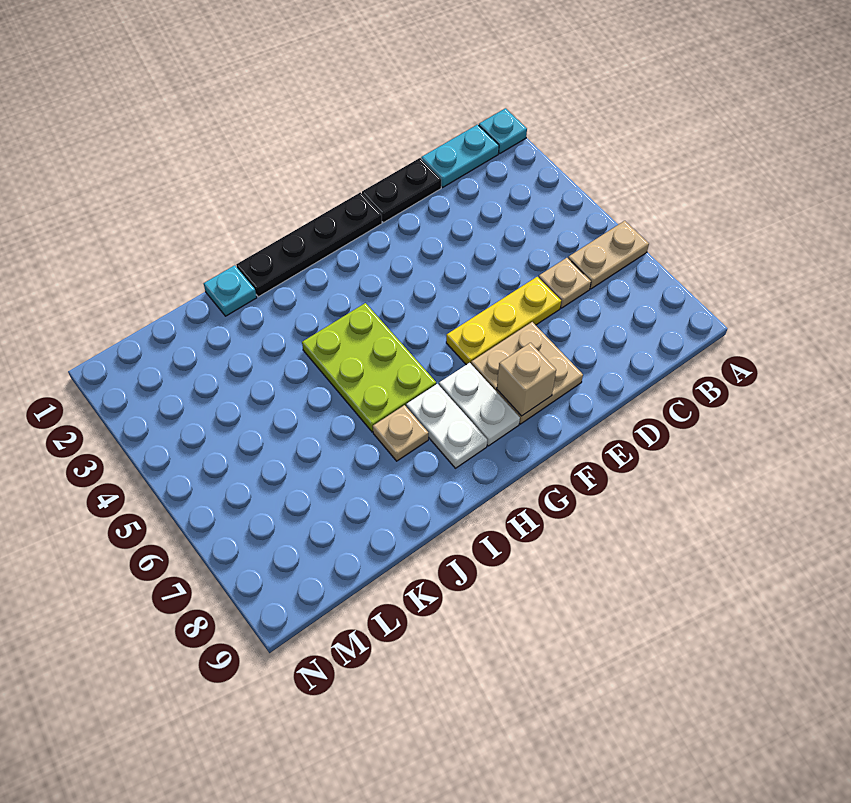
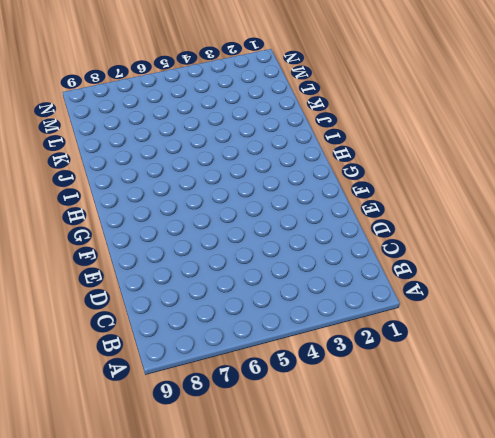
none -> cyan plate A1 level 1
none -> tan plate A6:B6 level 1
none -> cyan plate B1:C1 level 1

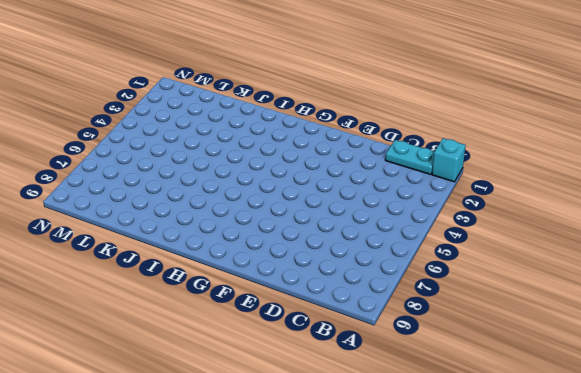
cyan brick A1 level 1 -> cyan plate A1 level 1
none -> tan plate A6:B6 level 1
none -> tan plate C6 level 1
none -> black plate D1:E1 level 1

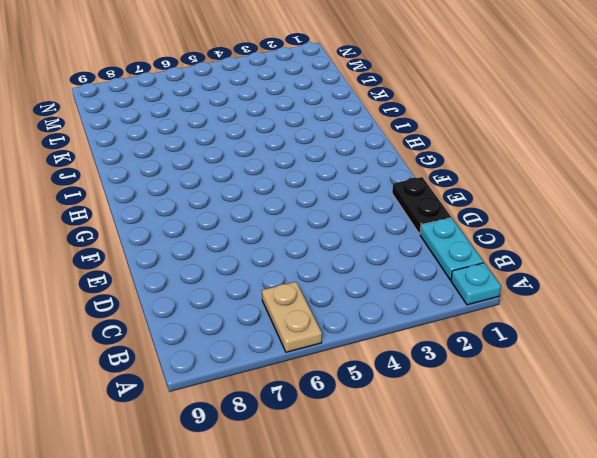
none -> tan plate C6 level 1
none -> yellow plate D6:F6 level 1
none -> tan plate E7:F8 level 1

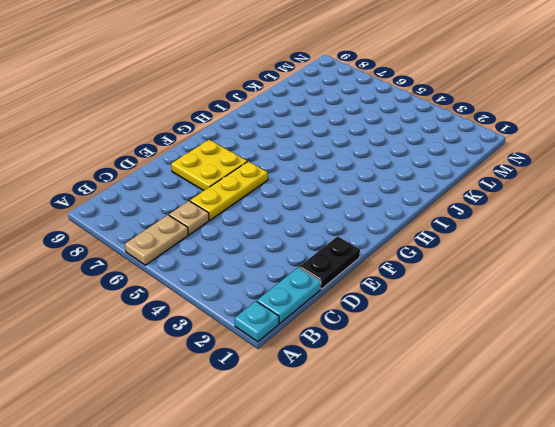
yellow plate E7:F8 level 1 -> tan plate E7:F8 level 1
none -> black plate F1:I1 level 1
none -> white plate G7:G8 level 1
none -> lime plate H4:I6 level 1

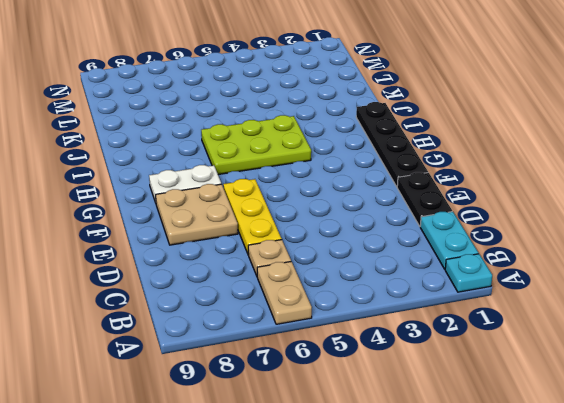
none -> white plate H7:H8 level 1
none -> tan plate I7 level 1
none -> cyan plate J1 level 1

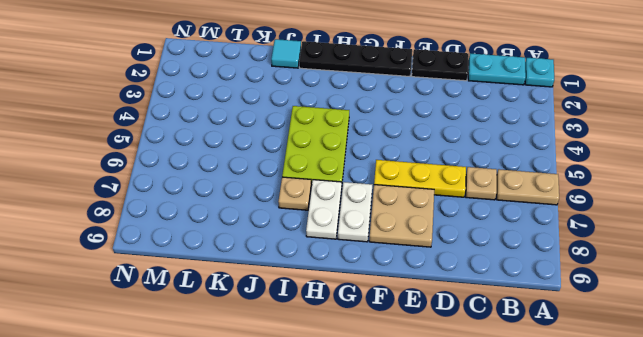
cyan tile J1 level 1 -> cyan plate J1 level 1
none -> tan brick F8 level 2

